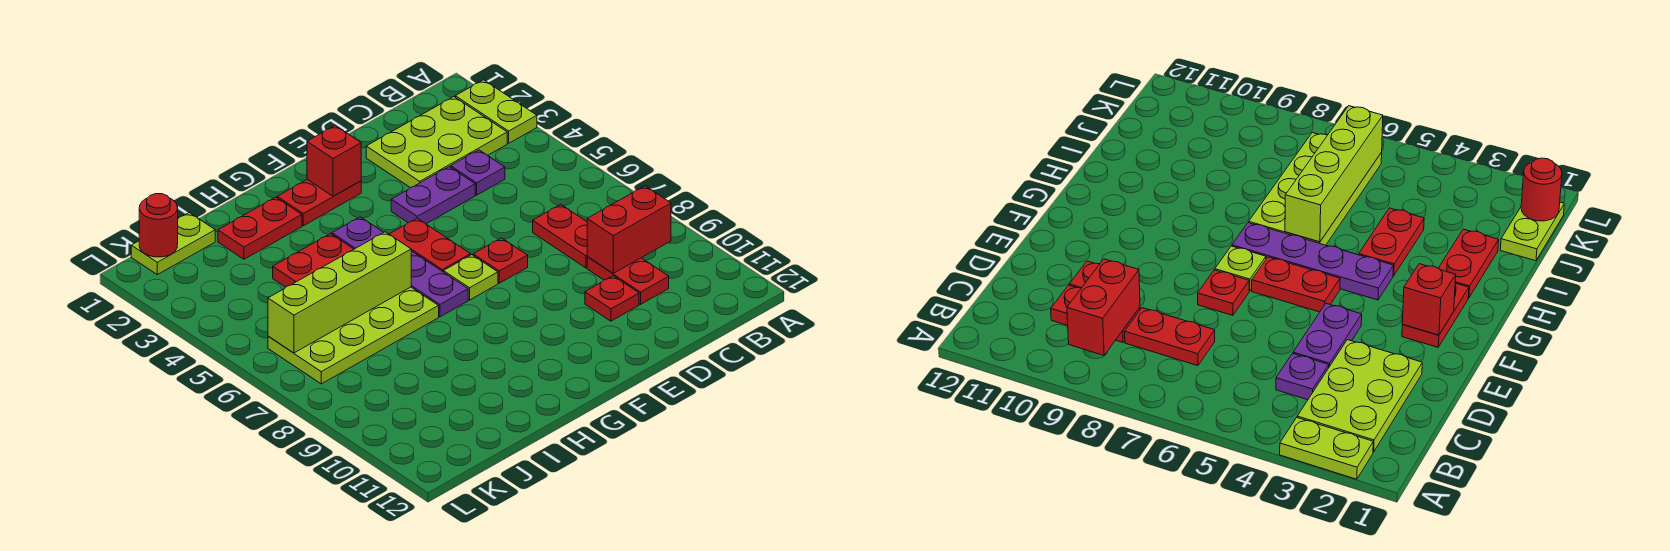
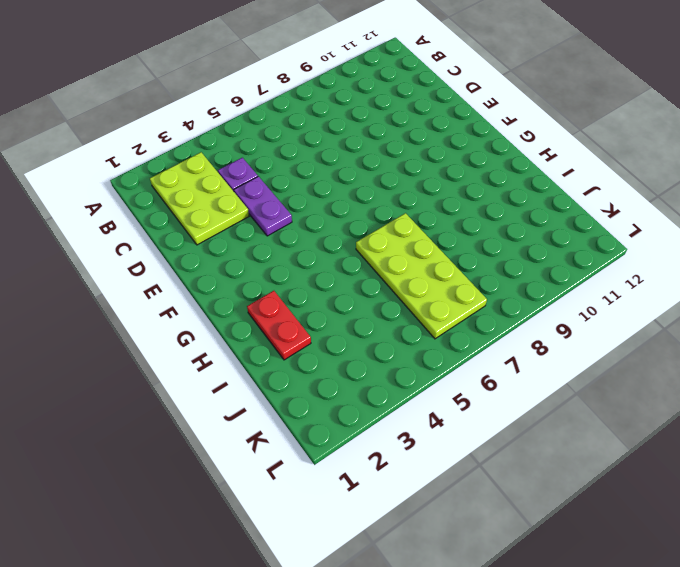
none -> lime plate A2:A3 level 1
none -> red plate C7:C8 level 1
none -> red plate C9:C10 level 1

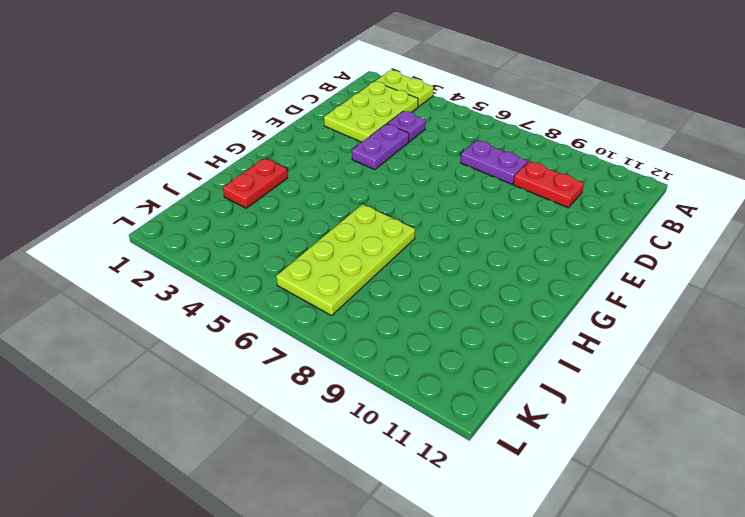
purple plate C7:C8 level 1 -> red plate C7:C8 level 1
none -> red plate D10 level 1
none -> red plate E7 level 1
none -> red plate F2:G2 level 1

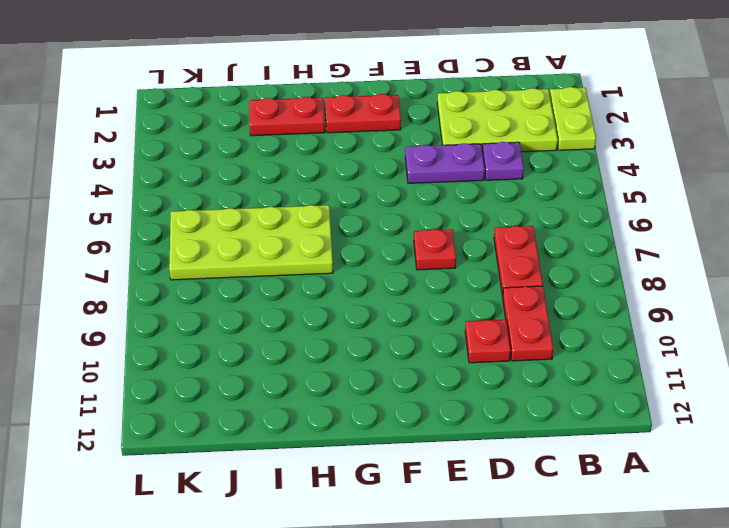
none -> red plate F5:F6 level 1
none -> lime plate F7 level 1
none -> purple plate G4:G7 level 1

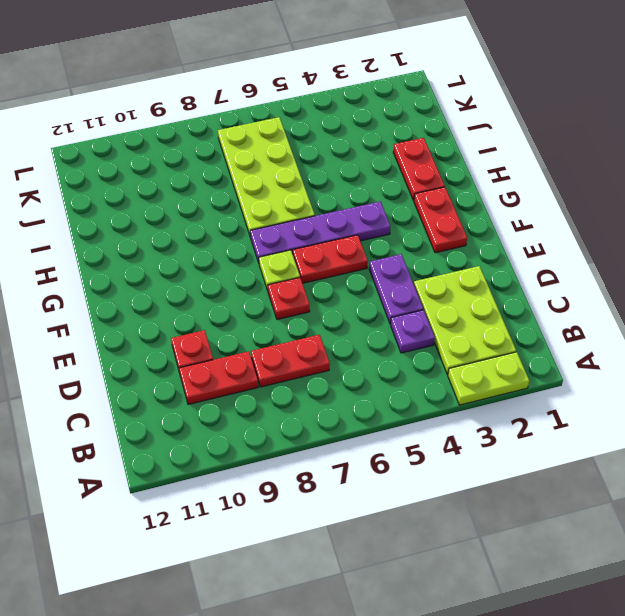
none -> red plate H4:I4 level 1
none -> lime plate J1:K1 level 1
none -> red brick B9:C9 level 2

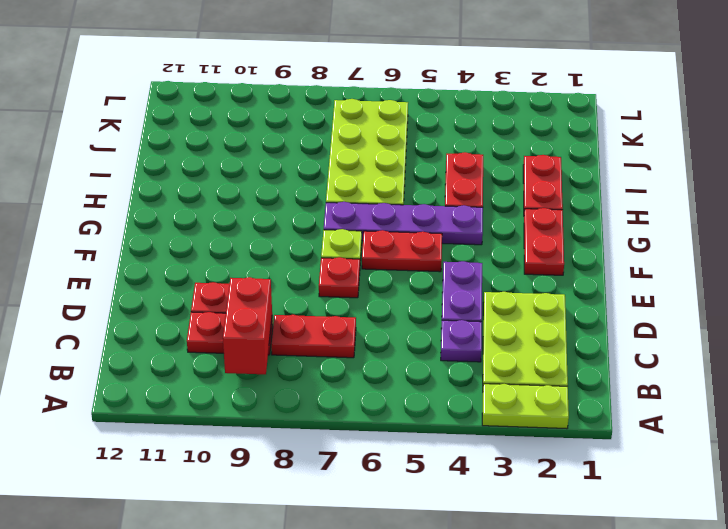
none -> lime plate J1:K1 level 1
none -> red brick F2 level 2
none -> lime brick H6:K6 level 2

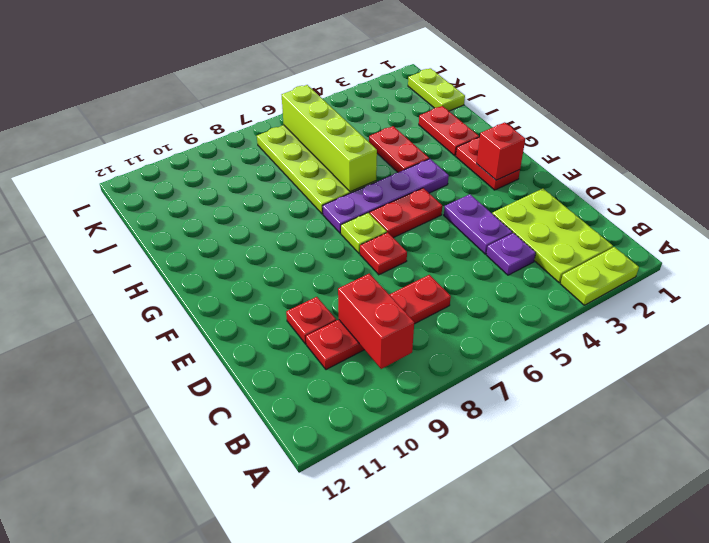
none -> red round brick K1 level 2

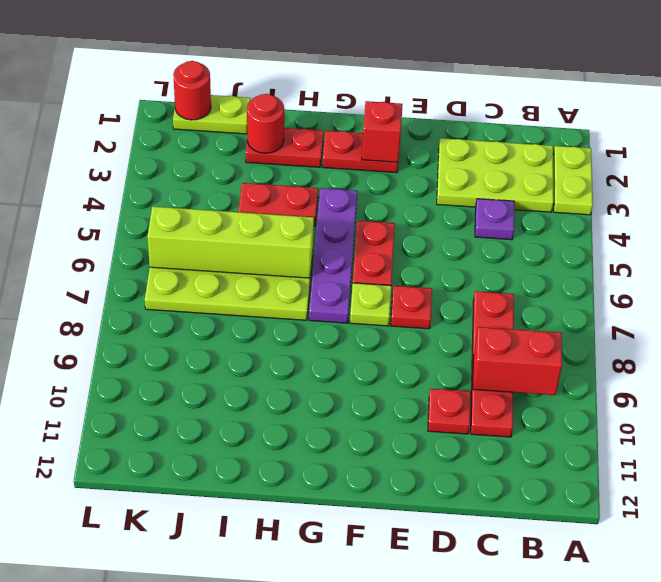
red round brick I2 level 2 -> none
none -> purple plate D4:E4 level 1

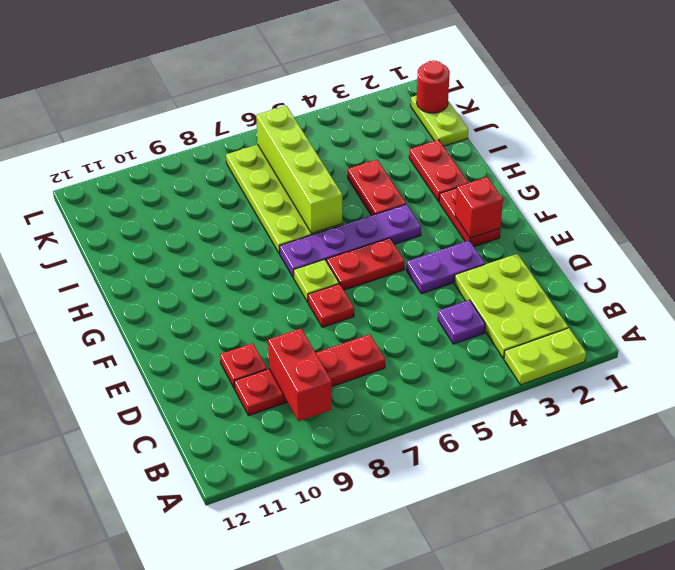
purple plate E3:E4 level 1 -> purple plate D4:E4 level 1

